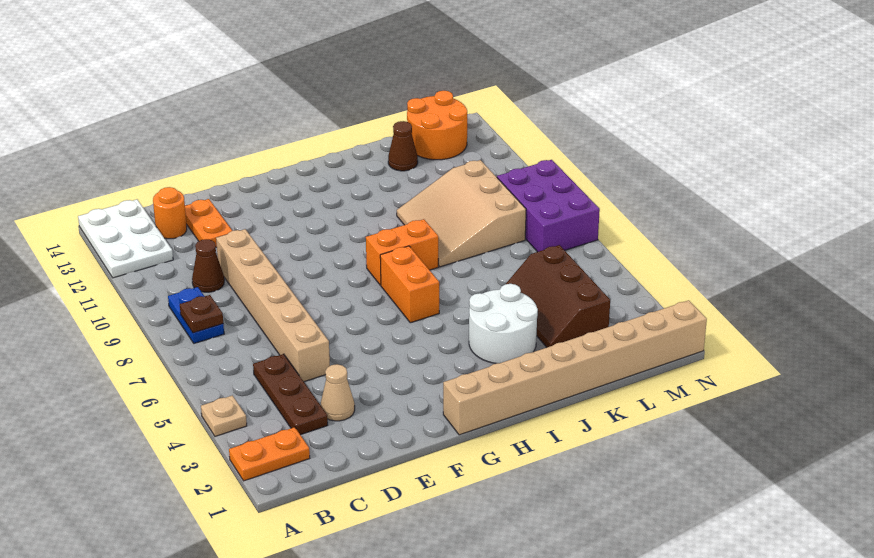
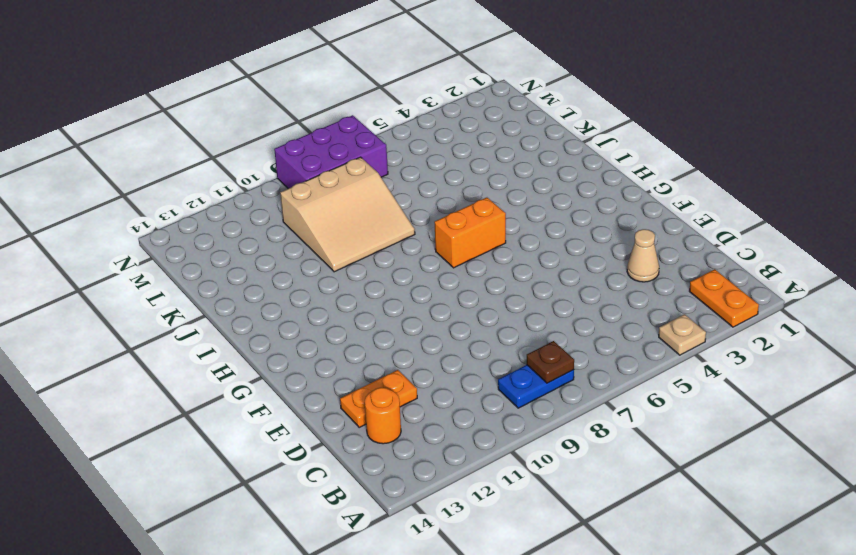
none -> white plate A12:B14 level 1
none -> brown plate C3:C5 level 1
none -> brown cone C10 level 1

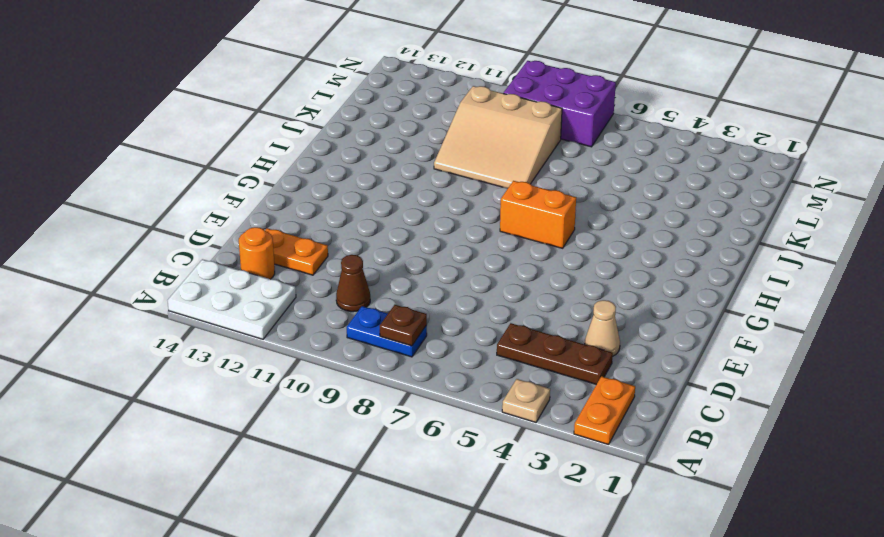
none -> tan brick D5:D10 level 1
none -> tan brick G1:N1 level 1
none -> orange brick H8:I8 level 1

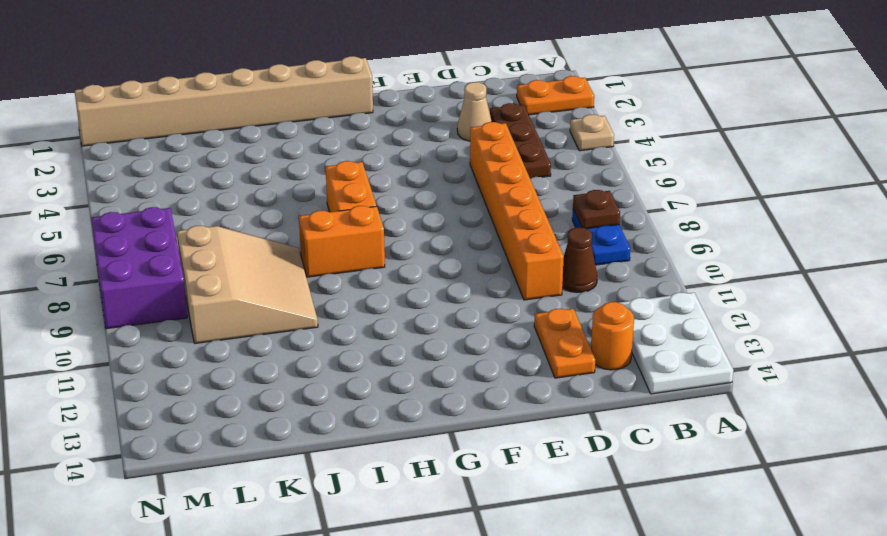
orange brick D5:D10 level 1 -> tan brick D5:D10 level 1
none -> white round brick I3:J4 level 1
none -> brown slope K3:L5 level 1 top L
none -> brown cone K13 level 1

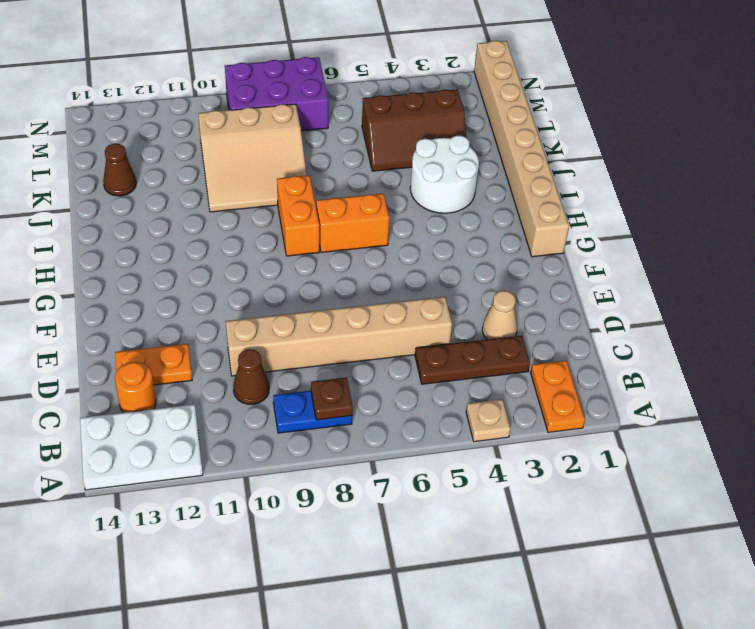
none -> orange round brick L13:M14 level 1

